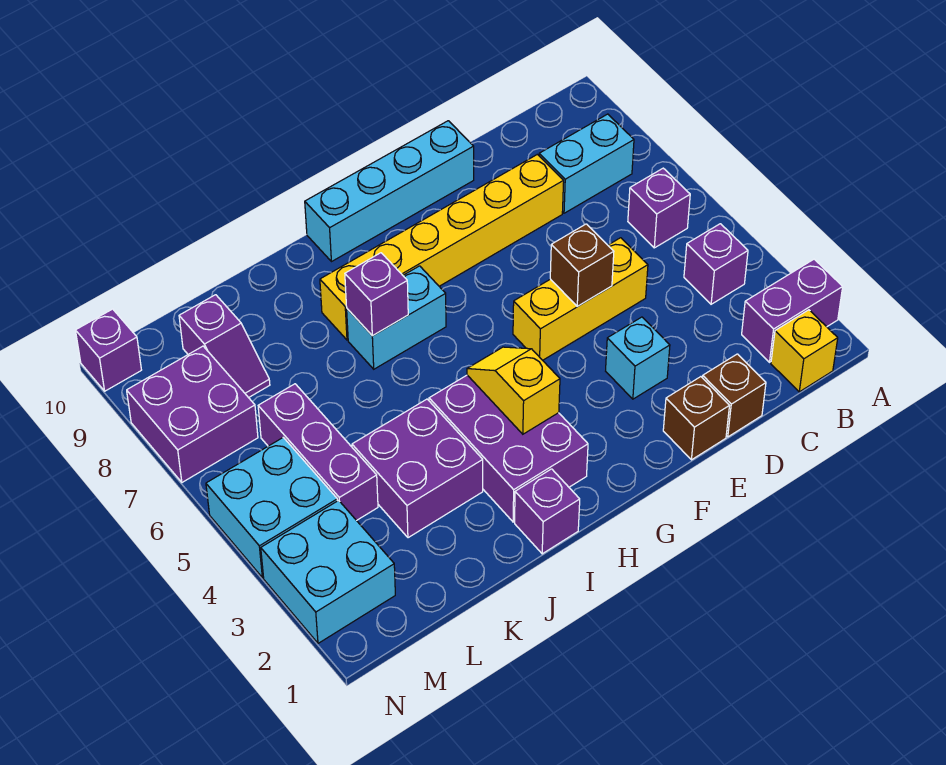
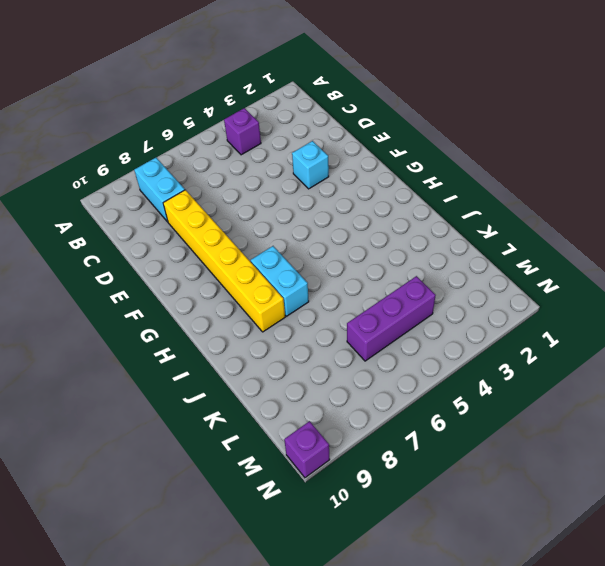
none -> purple brick A2:B2 level 1
none -> yellow brick B1 level 1
none -> purple brick B6 level 1

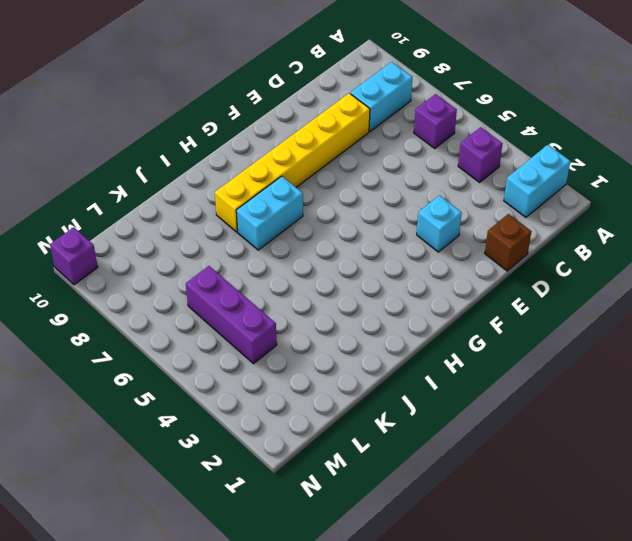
cyan brick A2:B2 level 1 -> purple brick A2:B2 level 1
none -> yellow brick B1 level 1
none -> yellow brick D5:F5 level 1
none -> brown brick E1 level 1

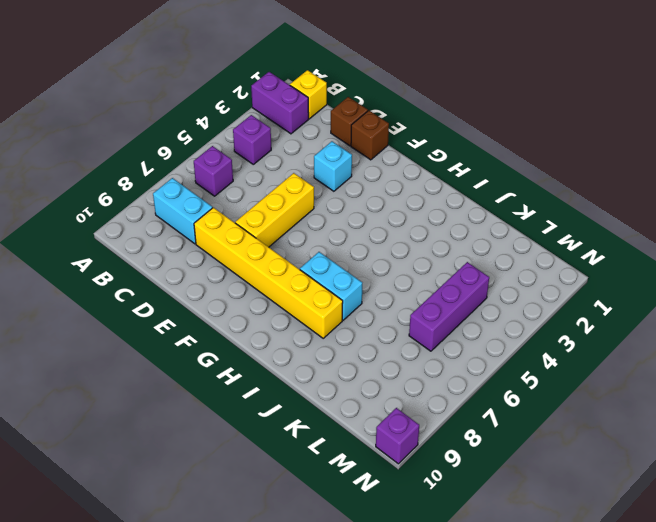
yellow brick E5:E7 level 1 -> yellow brick D5:F5 level 1
none -> cyan brick E10:H10 level 1
none -> purple brick H2:I4 level 1
none -> purple brick I1 level 1

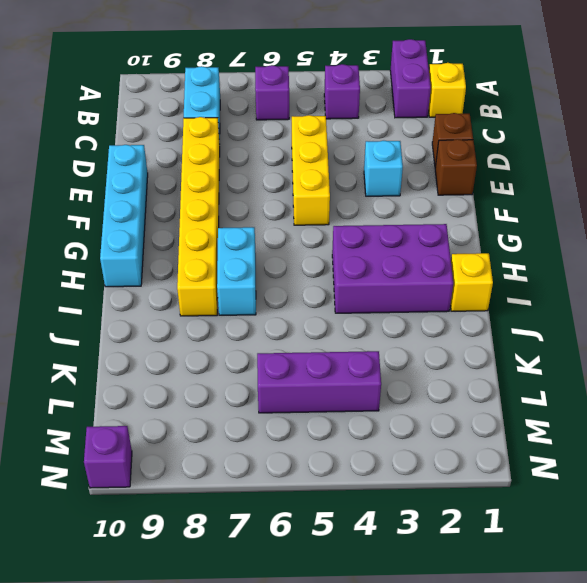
yellow brick I1 level 1 -> purple brick I1 level 1
none -> purple brick J3:K4 level 1
none -> purple slope L8:L9 level 1 top 9
none -> cyan brick M2:N3 level 1

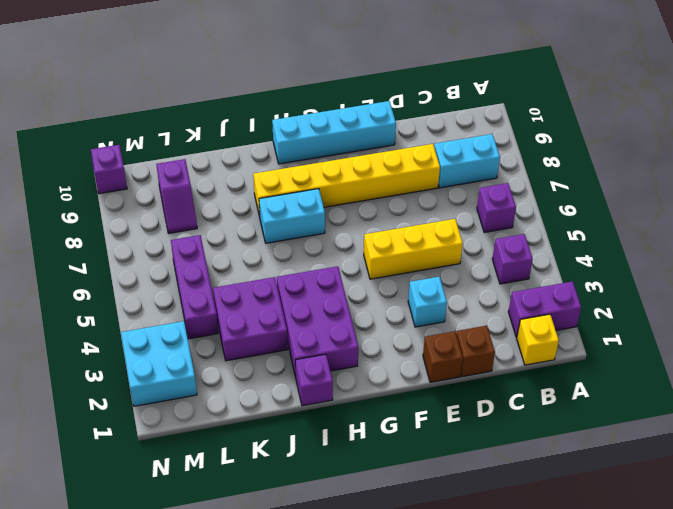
none -> cyan brick M4:N5 level 1
none -> purple brick M7:N8 level 1
none -> brown brick E5 level 2

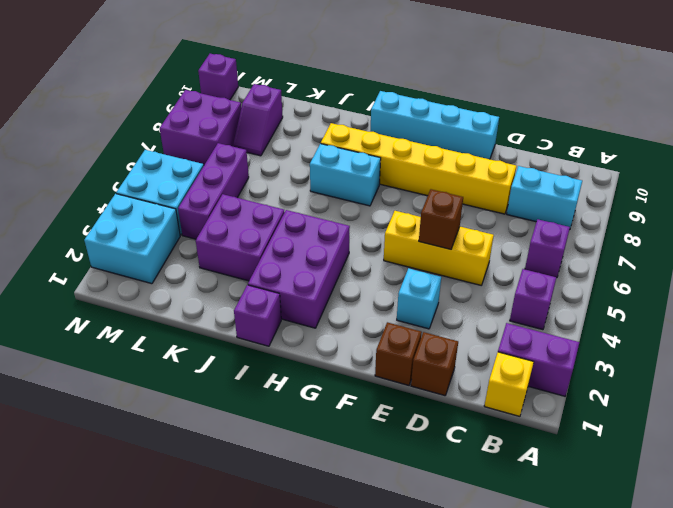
none -> yellow slope H3:H4 level 2 top 3
none -> purple brick I7 level 2

